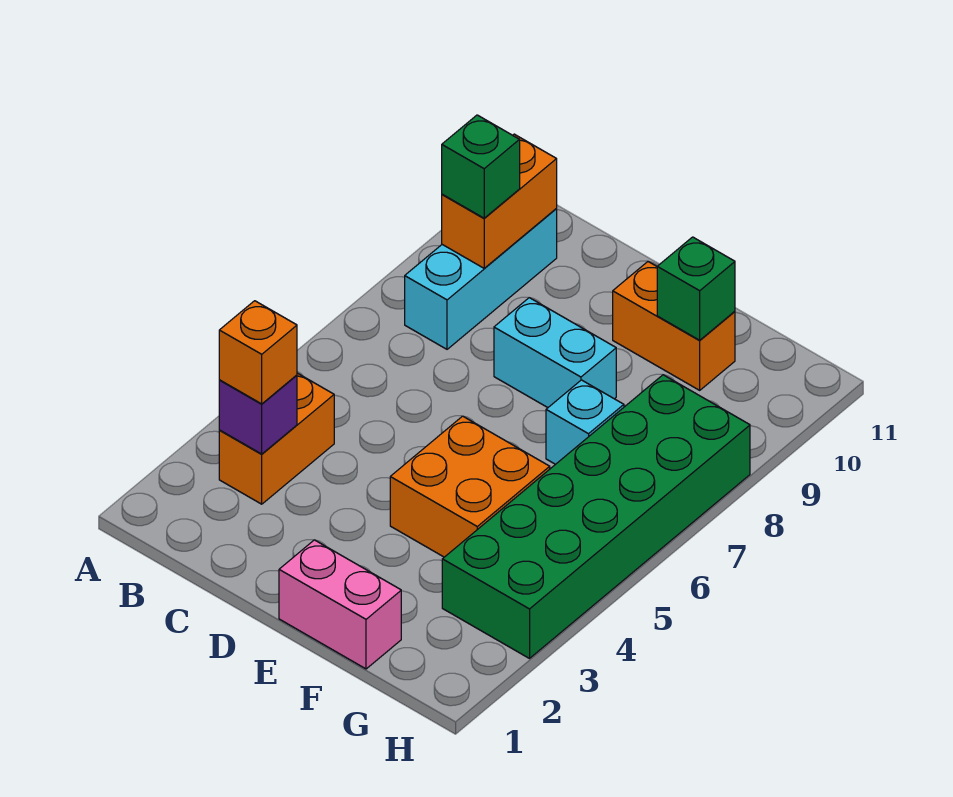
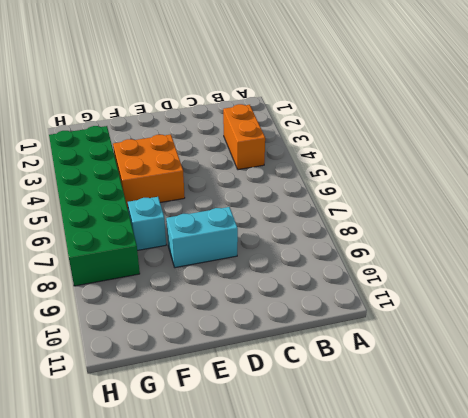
none -> cyan brick B8:B10 level 1
none -> pink brick E1:F1 level 1
none -> orange brick E10:F10 level 1

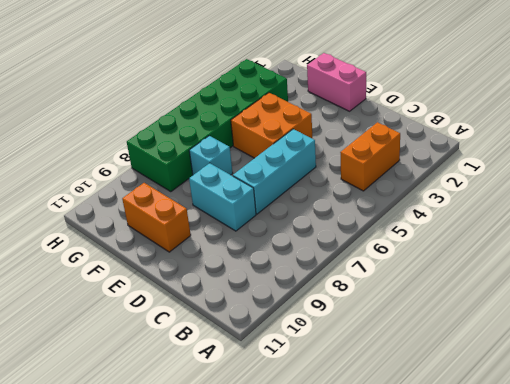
cyan brick D5:D7 level 1 -> cyan brick B8:B10 level 1
none -> purple brick B3 level 2
none -> orange brick B9:B10 level 2
none -> green brick F10 level 2

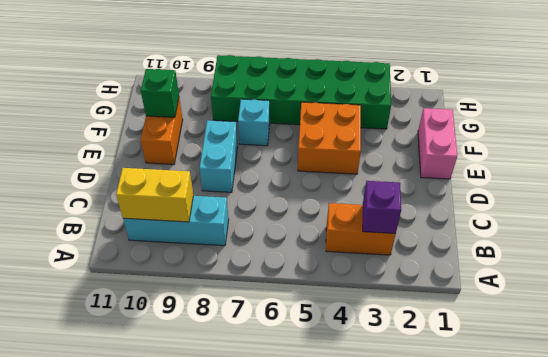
yellow brick B9:B10 level 2 -> orange brick B9:B10 level 2
none -> orange brick B3 level 3
none -> green brick B9 level 3

